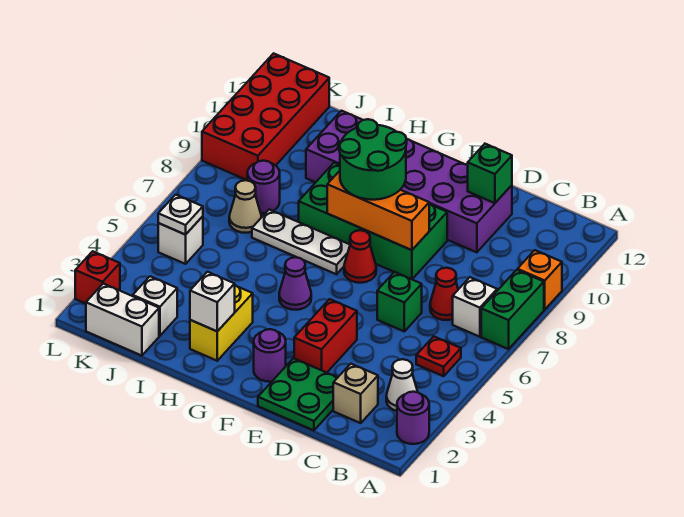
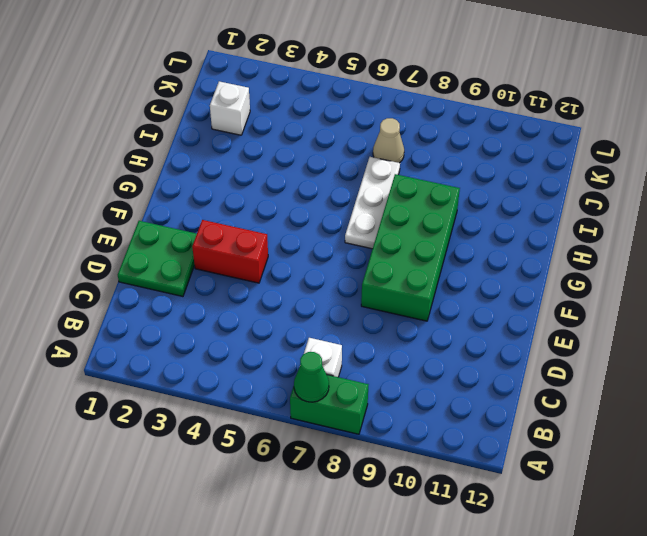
green cone A7 level 2 -> none
none -> purple round brick A2 level 1
none -> orange brick A9 level 1
none -> white cone B3 level 1
none -> red plate B5 level 1

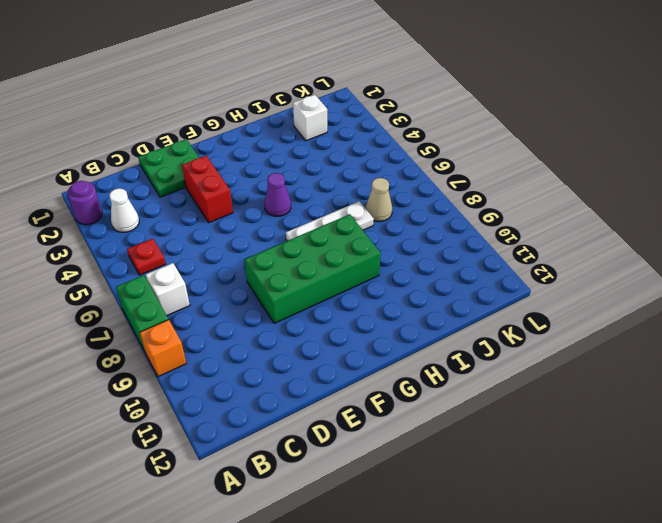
none -> tan brick C2 level 1
none -> red cone C7 level 1
none -> green brick D6 level 1
none -> purple brick D10:I11 level 1

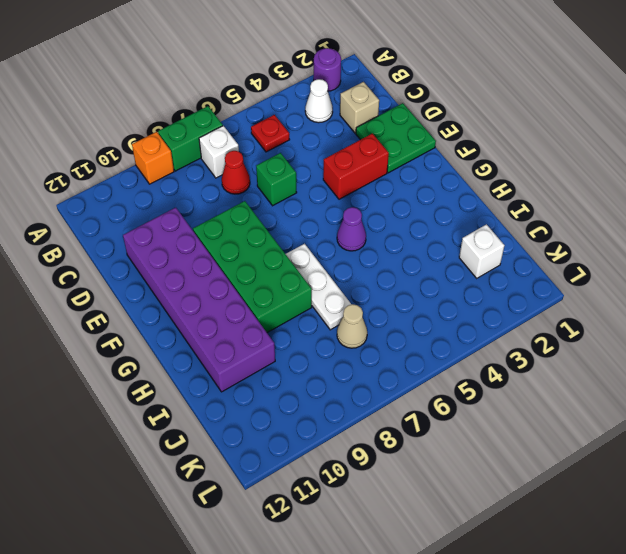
none -> purple round brick F2 level 1
none -> red cone F7 level 1
none -> yellow brick H2:H3 level 1
none -> white brick J1:K1 level 1

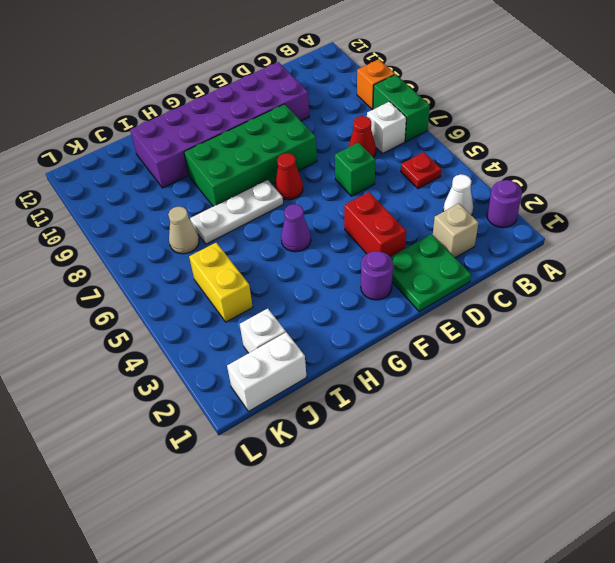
yellow brick J4:J5 level 1 -> yellow brick H2:H3 level 1
none -> purple round brick J8 level 1
none -> white brick K5 level 1
none -> red brick K9:L12 level 1
none -> red brick L2 level 1

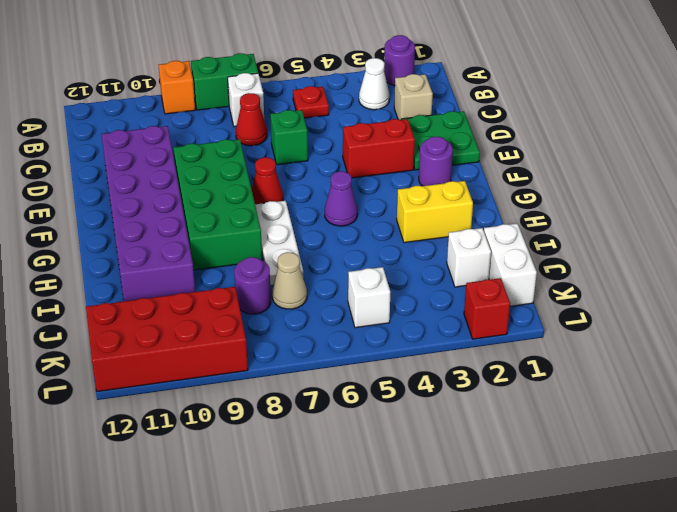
none -> green brick D11 level 2
none -> orange brick E8:G8 level 2
none -> white brick H2 level 2
none -> white plate K5 level 2

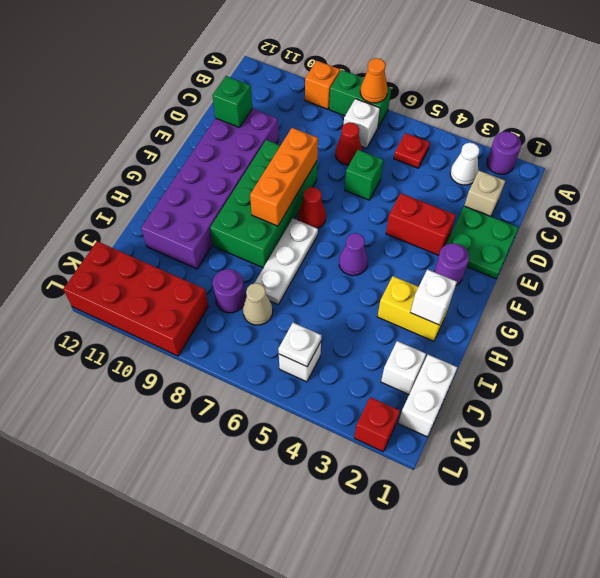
orange cone A7 level 2 -> none
none -> green round brick F8:G9 level 3

